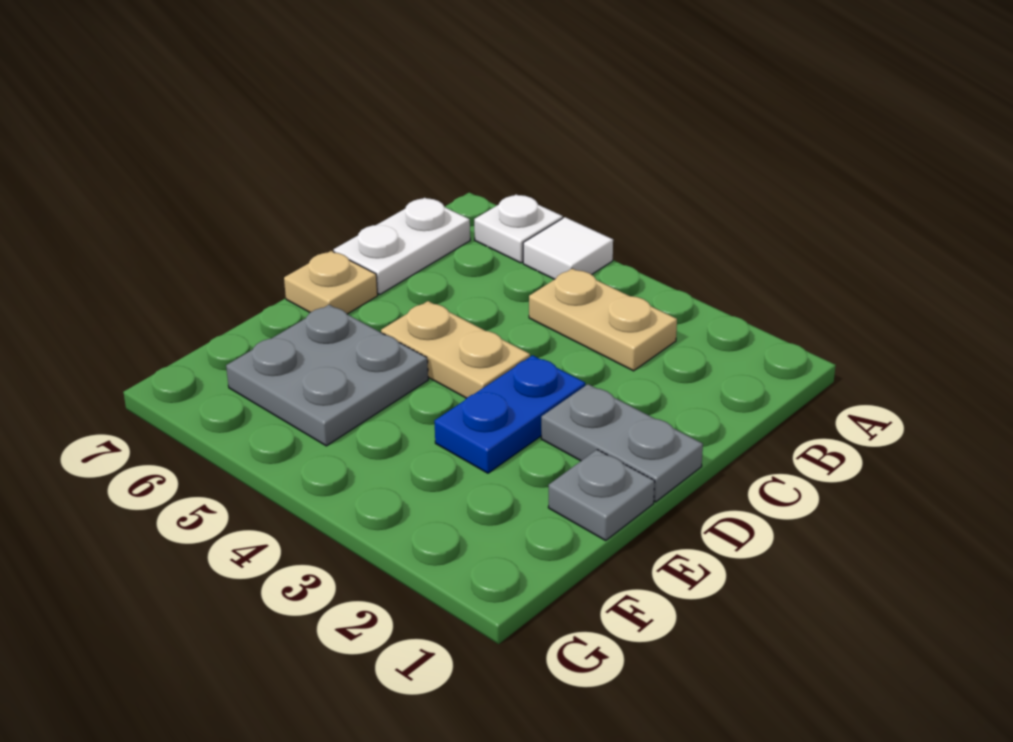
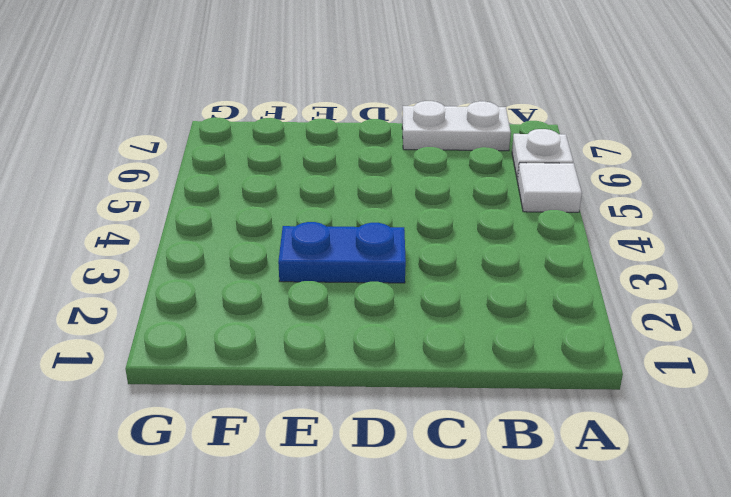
none -> tan plate B3:B4 level 1
none -> grey plate D1:D2 level 1

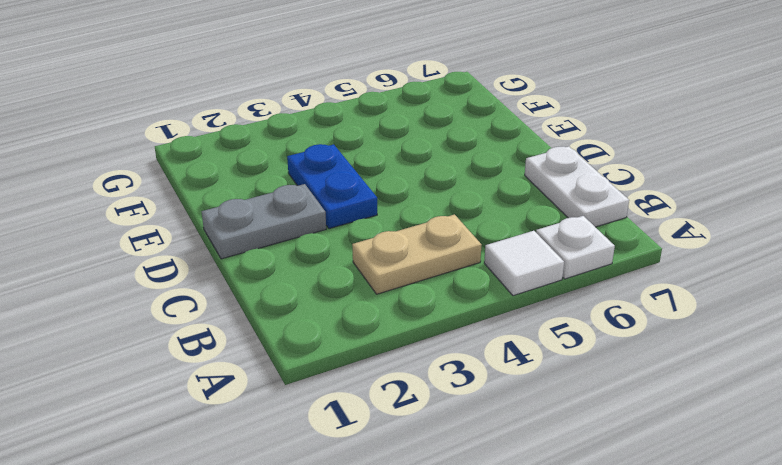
none -> tan plate D4:D5 level 1
none -> tan plate D7 level 1

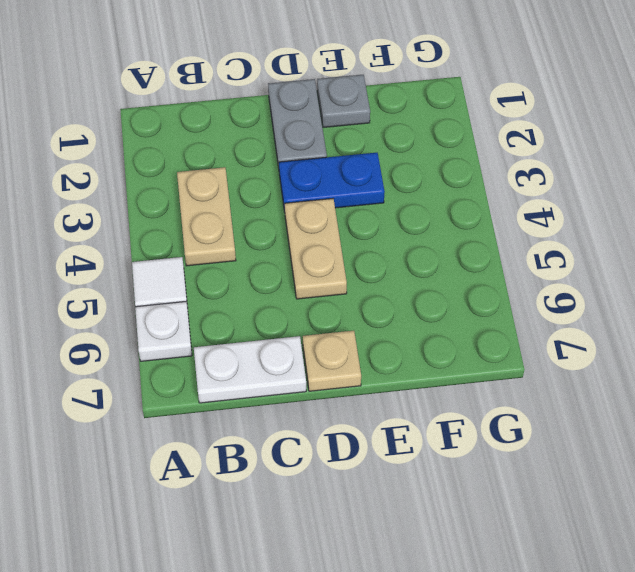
none -> grey plate E5:F6 level 1

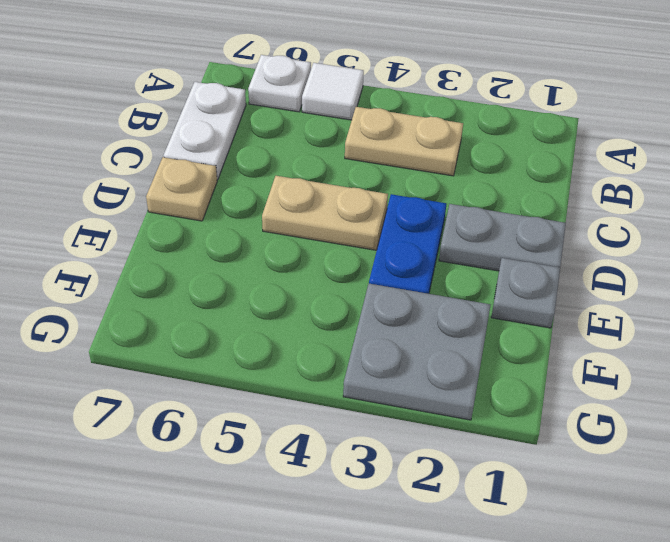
grey plate F2:G3 level 1 -> grey plate E5:F6 level 1

